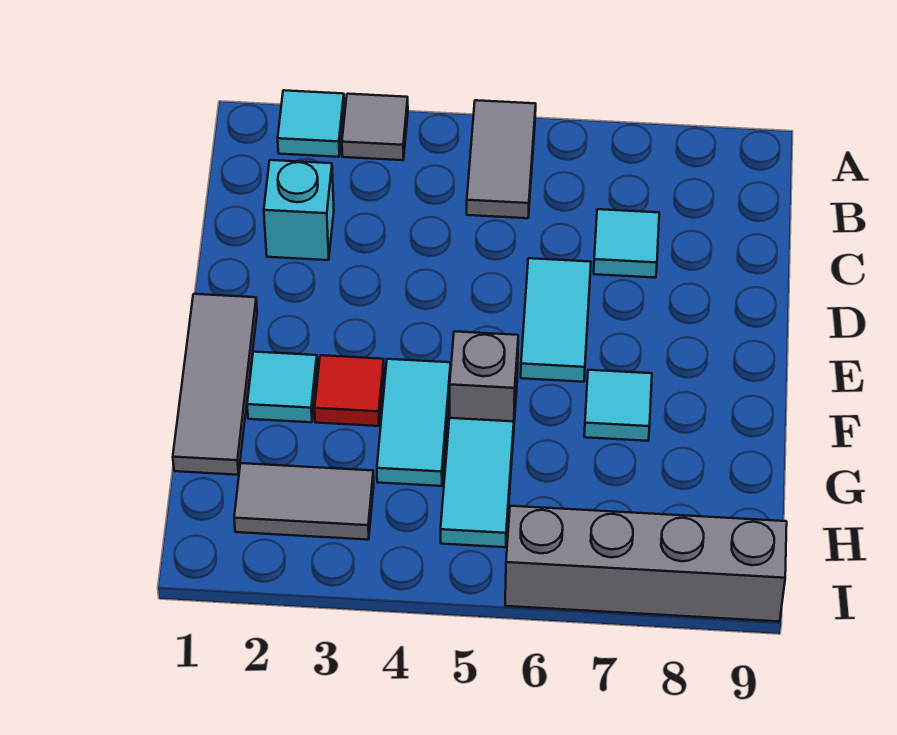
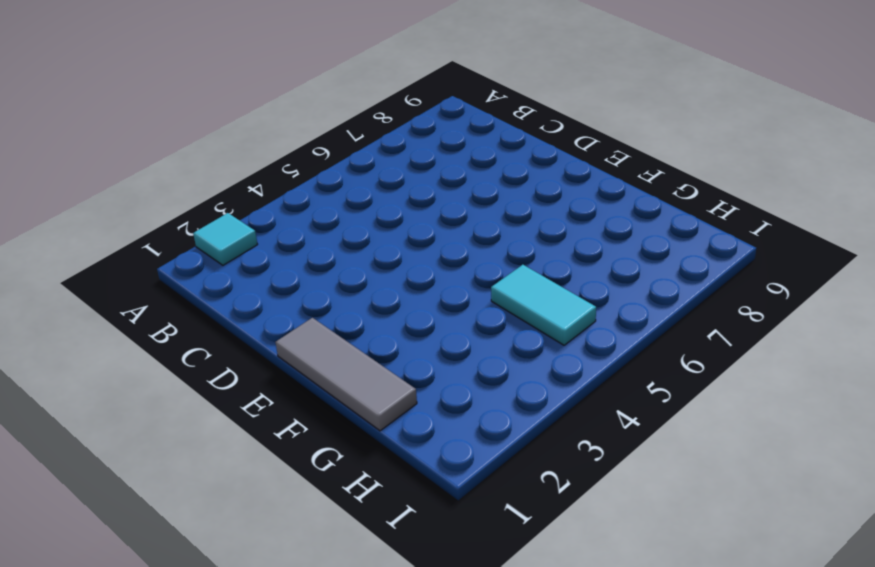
none -> grey tile A3 level 1
none -> grey tile A5:B5 level 1
none -> cyan brick C2 level 1

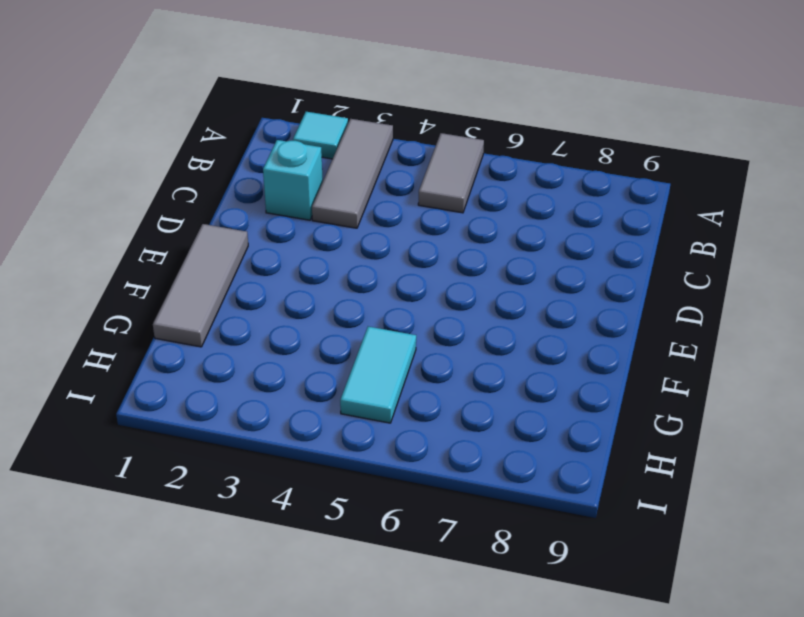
grey tile A3:C3 level 1 -> grey tile A3 level 1
none -> cyan tile C7 level 1
none -> cyan tile D6:E6 level 1
none -> cyan tile F2 level 1

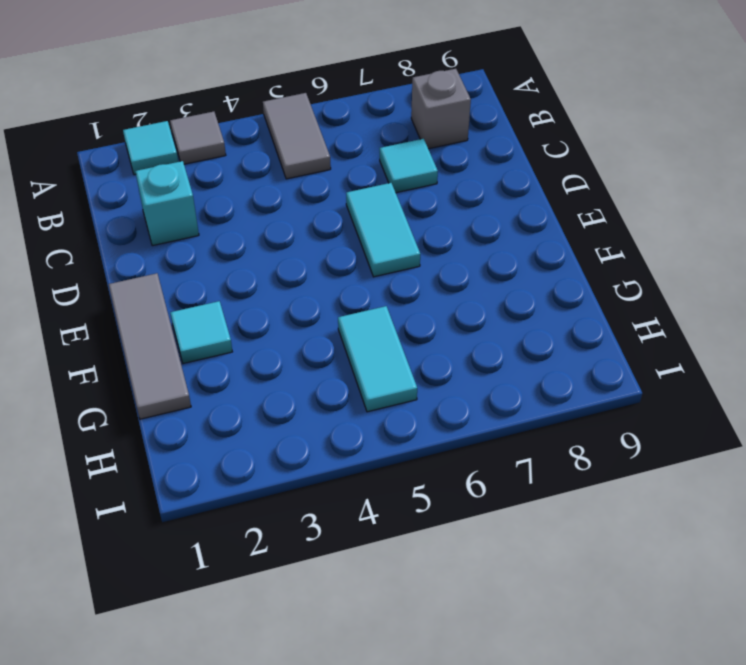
grey brick B8 level 1 -> grey brick F5 level 1
none -> red tile F3 level 1
none -> cyan tile F4:G4 level 1
none -> cyan tile F7 level 1

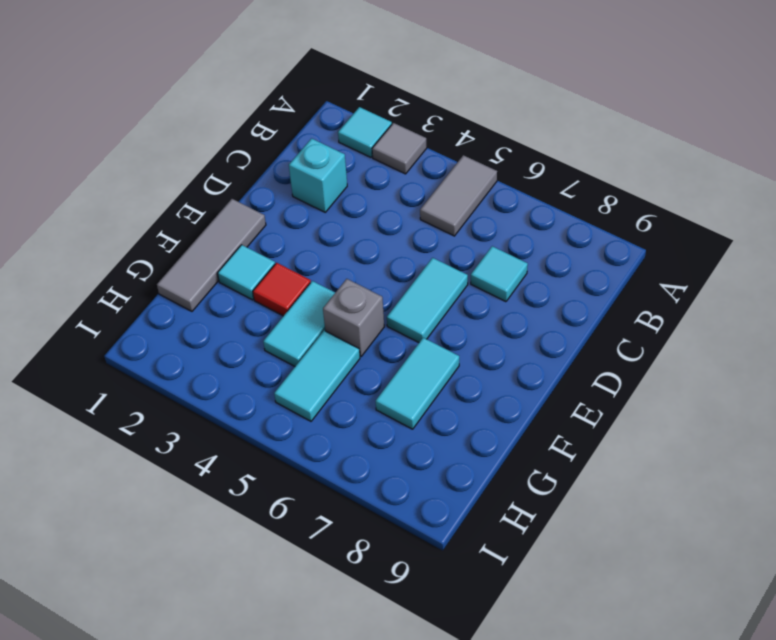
cyan tile F7:G7 level 1 -> cyan tile F7 level 1
none -> grey tile H2:H3 level 1
none -> grey brick I6:I9 level 1

